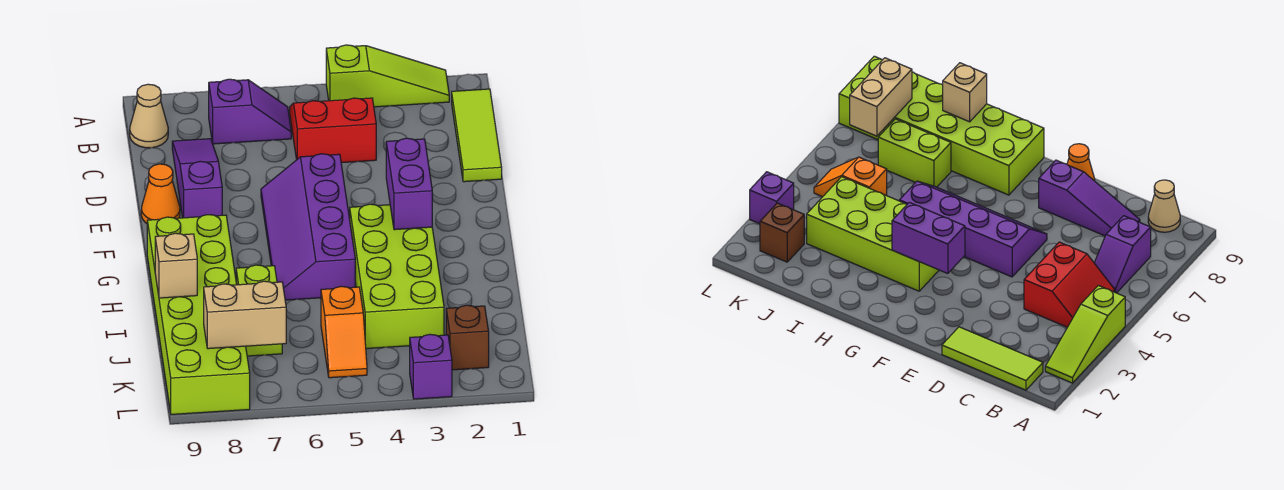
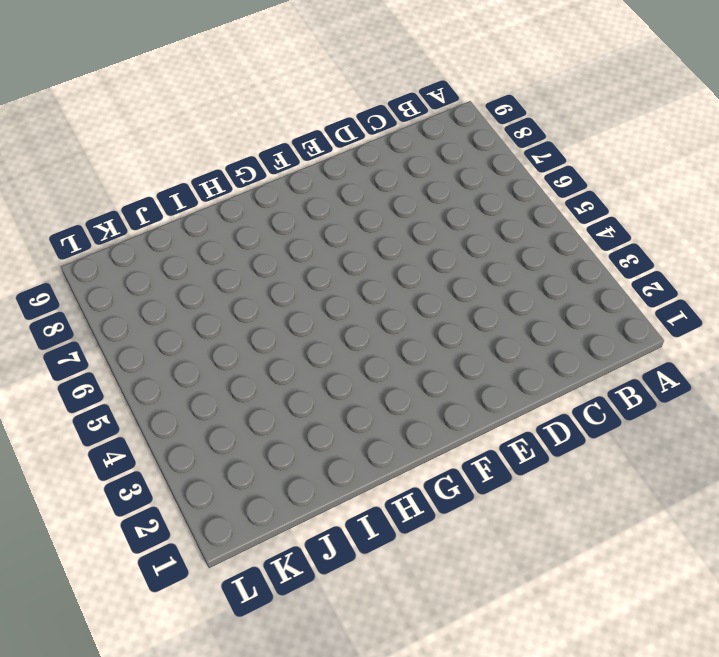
none -> lime slope A2:A4 level 1 top 4
none -> lime tile B1:D1 level 1
none -> red slope B4:C5 level 1 top C

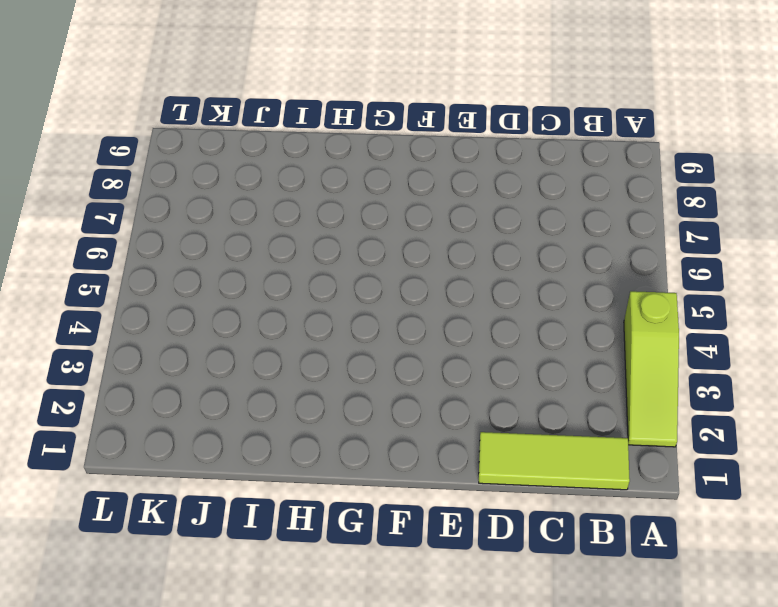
none -> red slope B4:C5 level 1 top C
none -> purple slope B6:B7 level 1 top 7
none -> tan cone B9 level 1

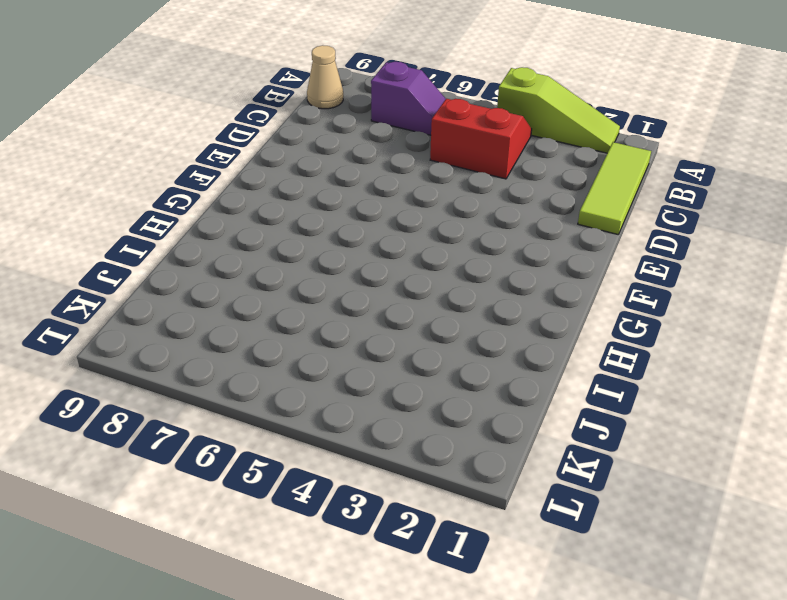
none -> purple slope C8:E8 level 1 top E
none -> purple slope E5:H6 level 1 top 5
none -> orange cone E9 level 1

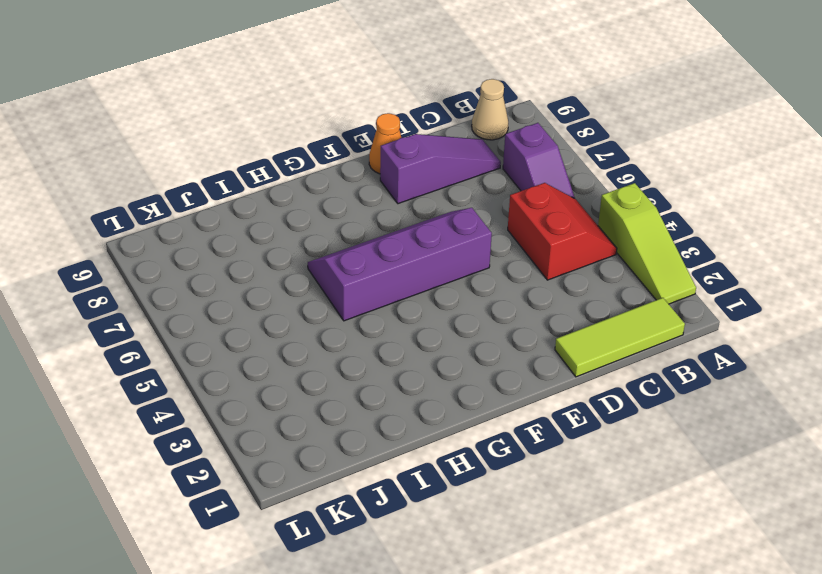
none -> lime brick G3:J4 level 1
none -> lime brick G8:L9 level 1
none -> lime brick I7:J7 level 1

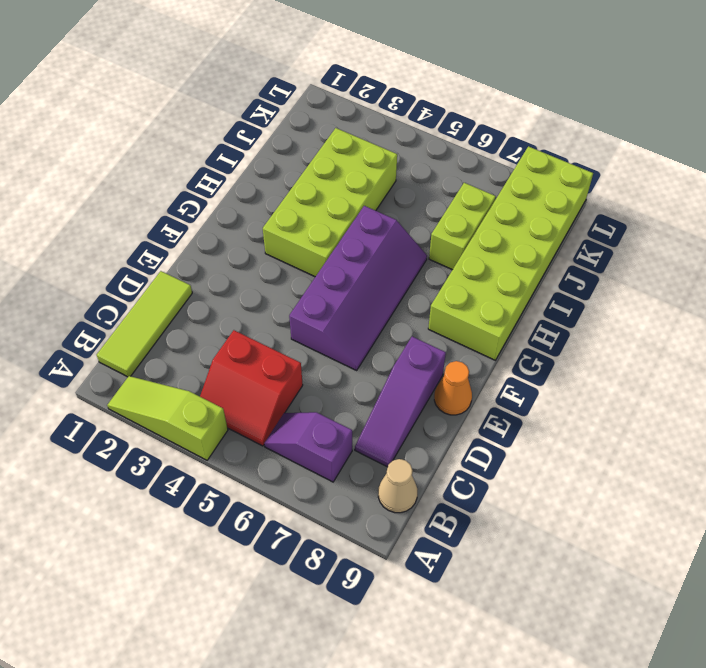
none -> orange slope J5:K5 level 1 top J
none -> brown brick K2 level 1
none -> purple brick L3 level 1

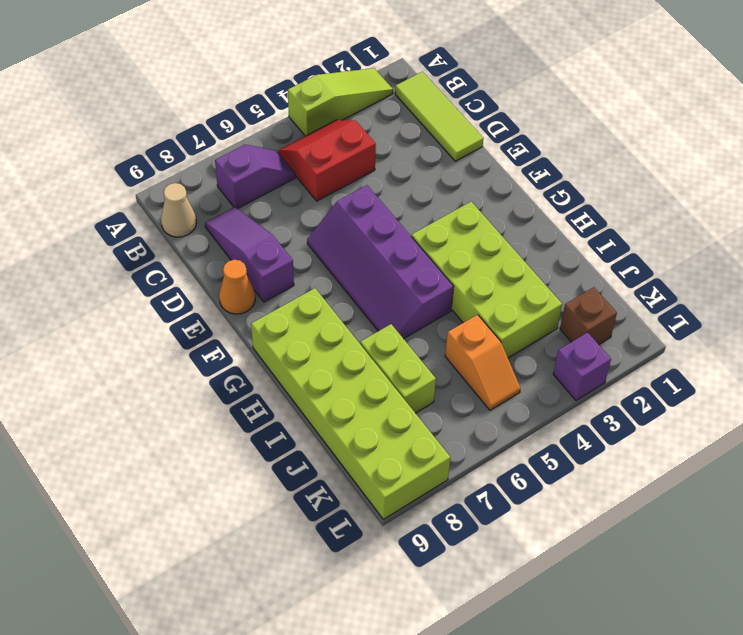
none -> purple brick F3:G3 level 2
none -> tan brick I9 level 2
none -> tan brick K7:K8 level 2

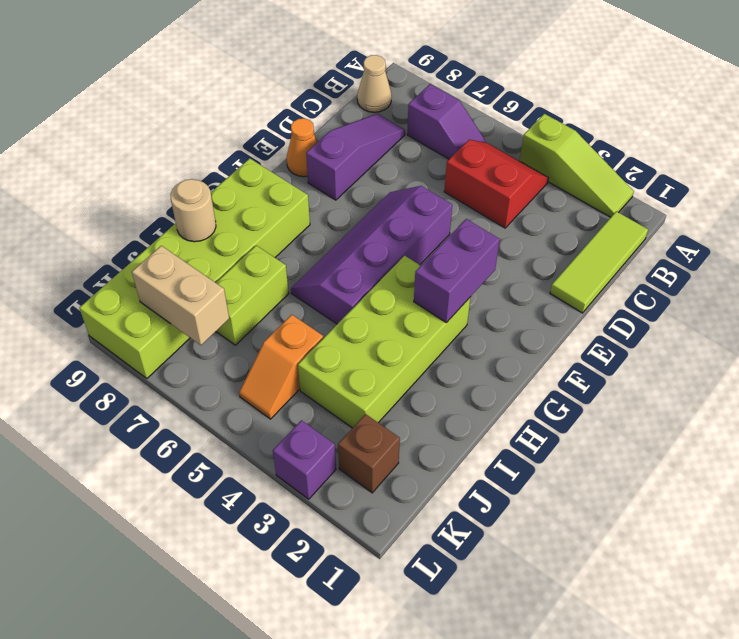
tan round brick I9 level 2 -> tan brick I9 level 2

